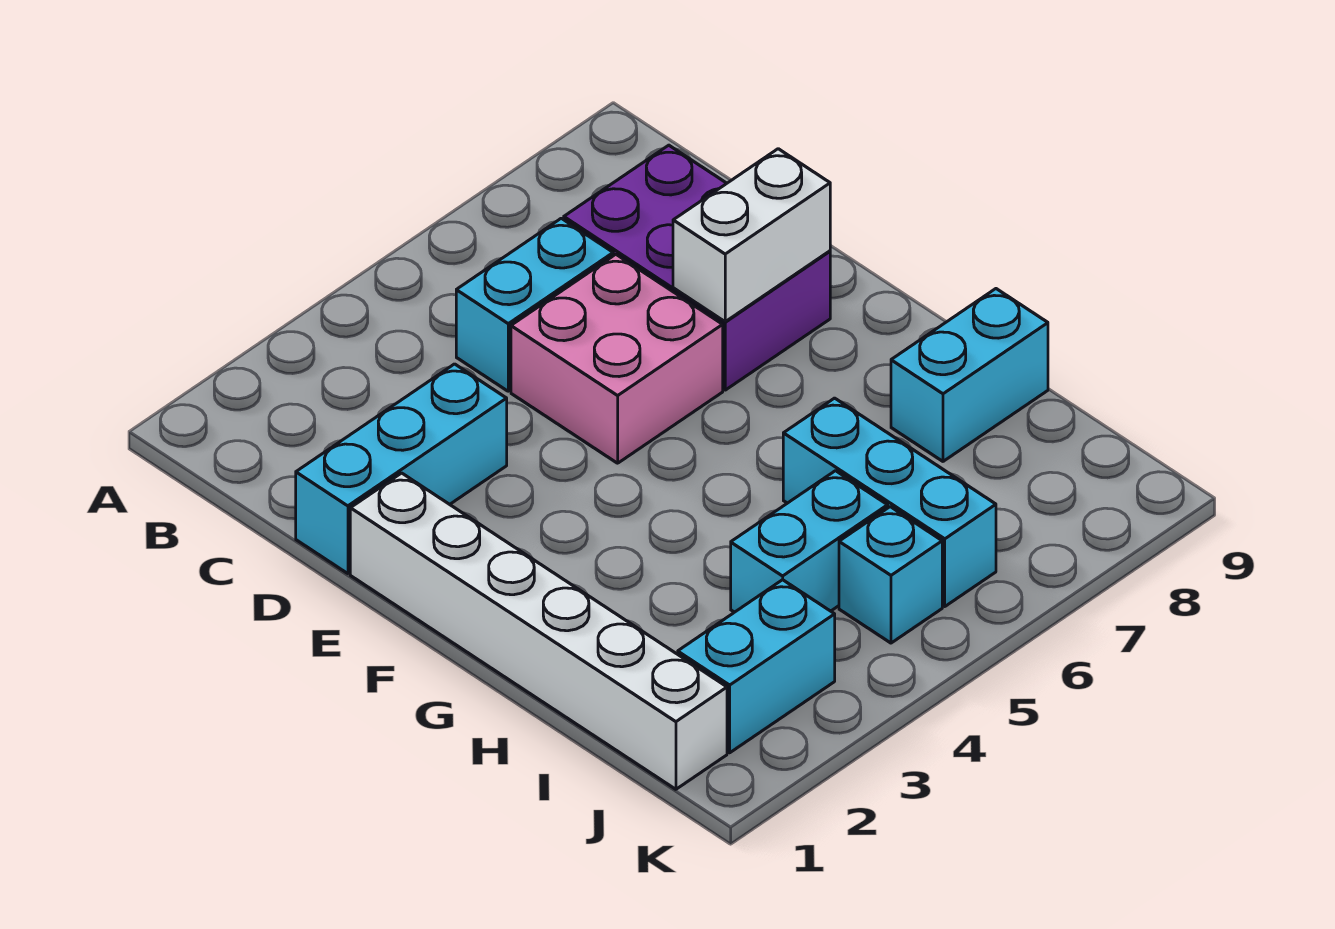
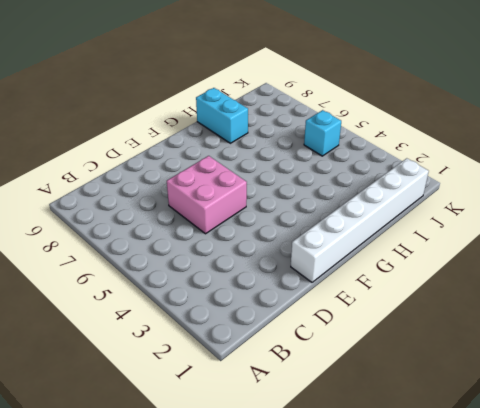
none -> cyan brick C5:C6 level 1
none -> purple brick C7:E8 level 1

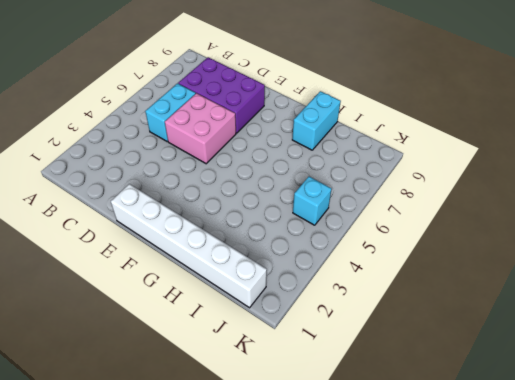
none -> cyan brick D1:D3 level 1
none -> cyan brick H6:J6 level 1

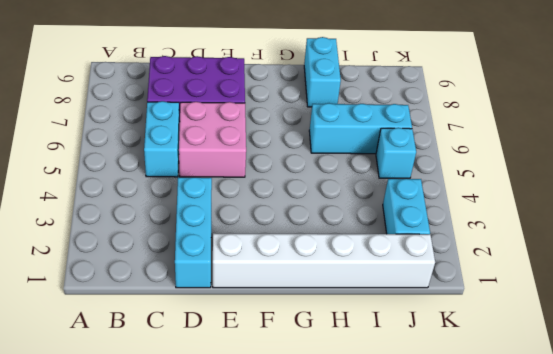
none -> cyan brick I4:I5 level 1
none -> white brick E7:E8 level 2

